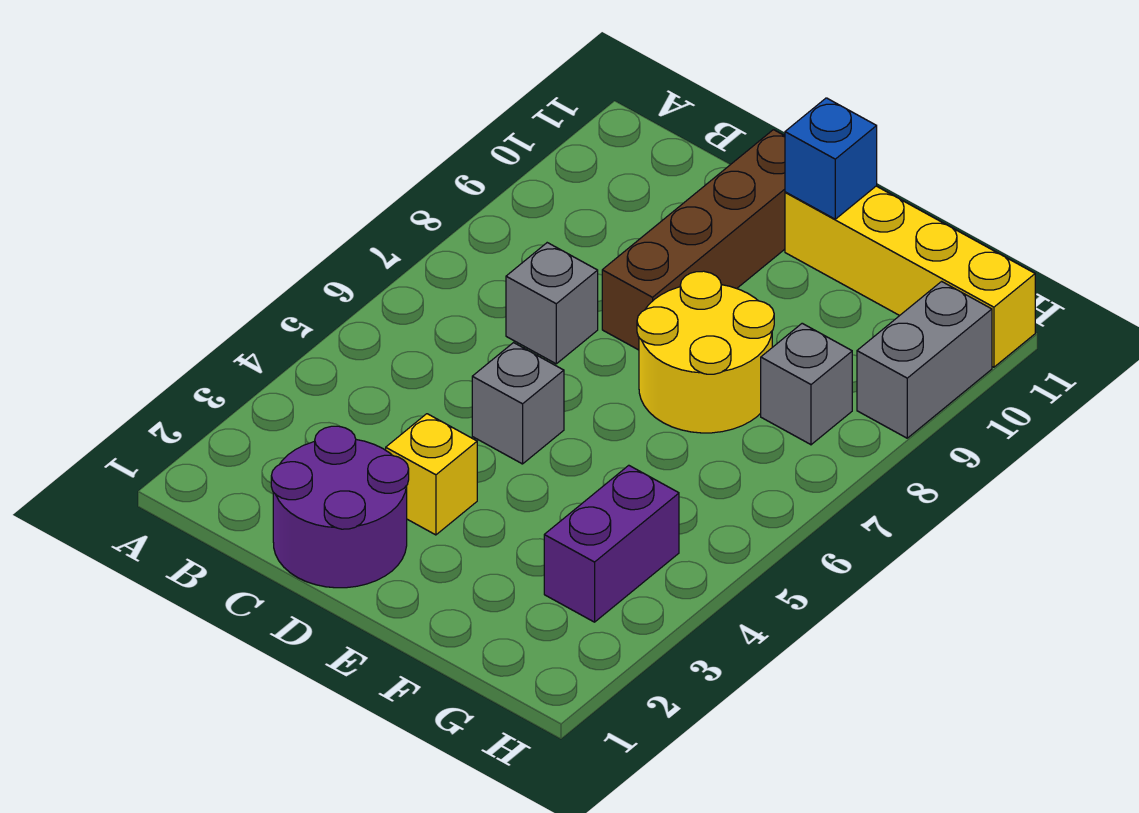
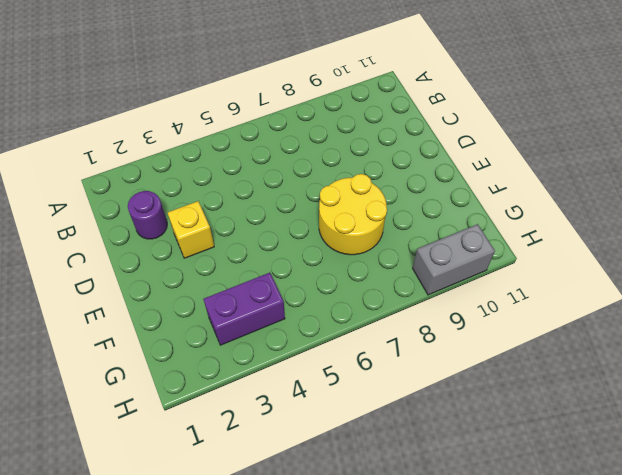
purple round brick C2 level 1 -> purple round brick C1:D2 level 1
none -> grey brick C7 level 1
none -> grey brick D5 level 1

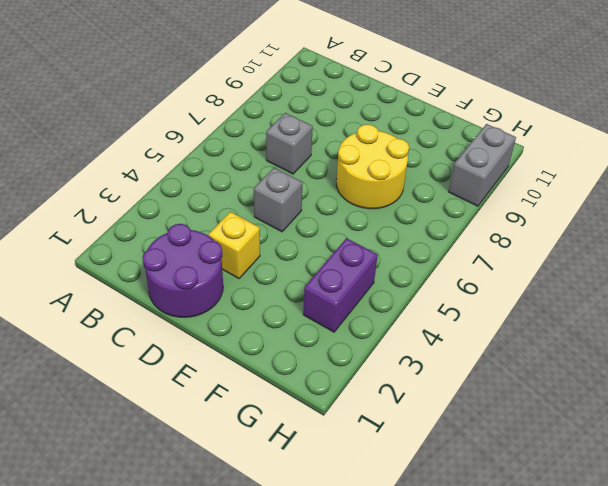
none -> brown brick D8:D11 level 1
none -> yellow brick E11:H11 level 1

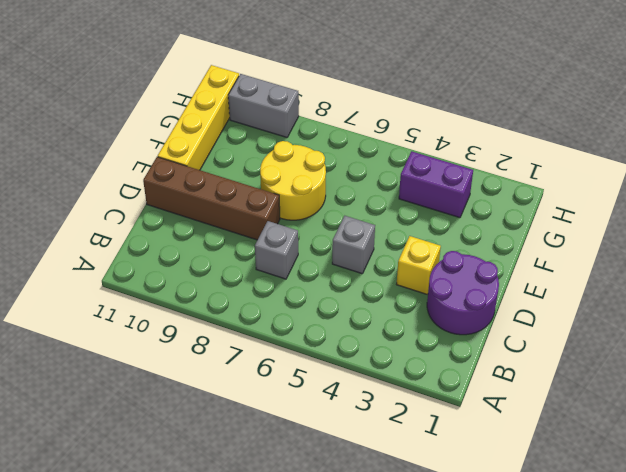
none -> grey brick G8 level 1
none -> blue brick E11 level 2

